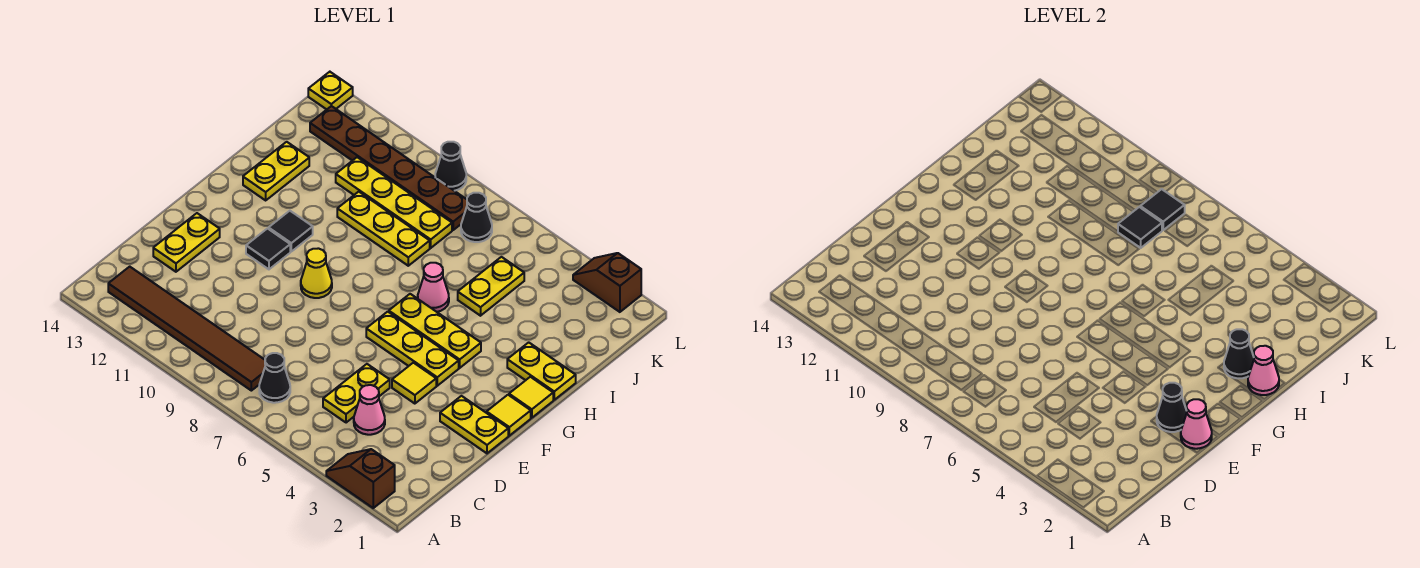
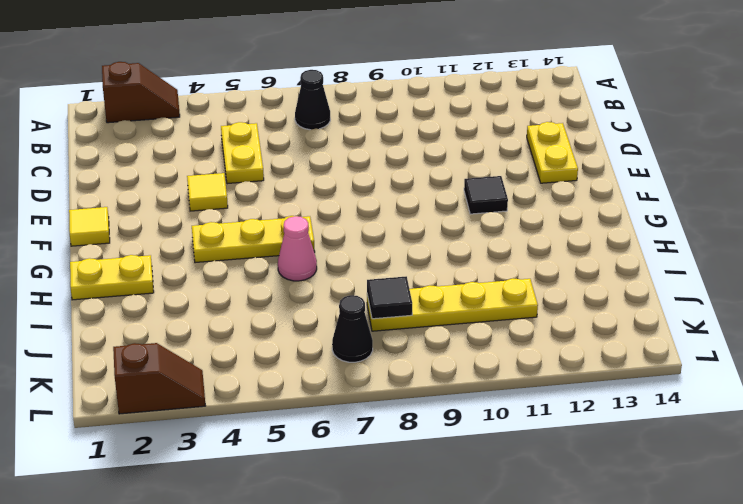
none -> brown tile B8:B13 level 1
none -> pink cone C4 level 1
none -> yellow plate E1:E2 level 1
none -> yellow plate F4:F6 level 1

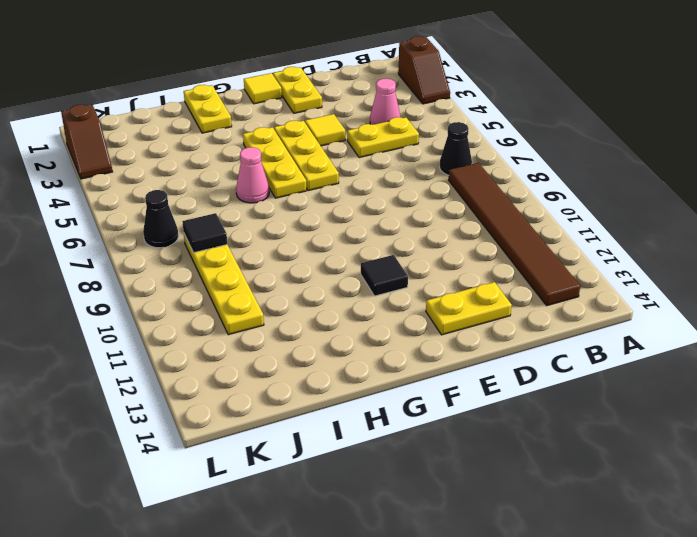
none -> yellow cone F9 level 1
none -> yellow tile G1 level 1
none -> black tile G11 level 1
none -> yellow plate H13:I13 level 1

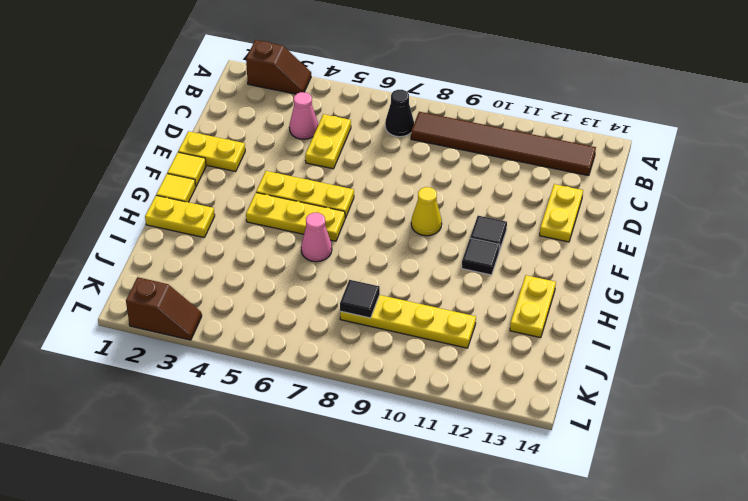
none -> yellow tile E4 level 1
none -> yellow plate I5:J5 level 1
none -> yellow plate I8:I10 level 1
none -> black cone K7 level 1

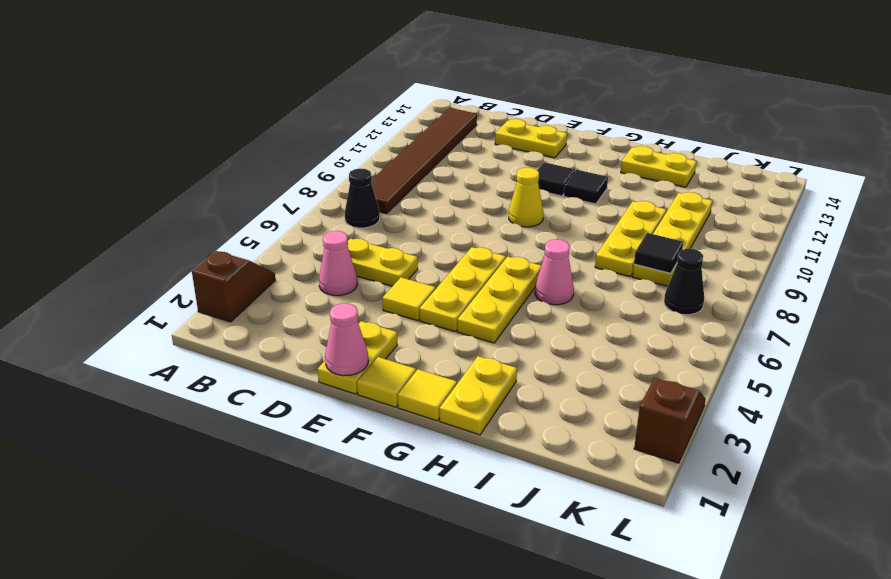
none -> yellow plate I5:J5 level 1
none -> brown plate K8:K13 level 1
none -> black cone L9 level 1
none -> yellow plate L14 level 1

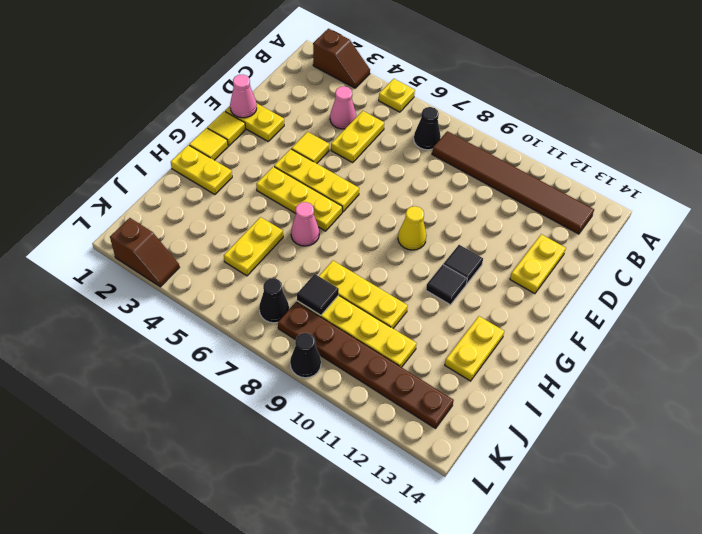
yellow plate A5 level 1 -> yellow plate L14 level 1
none -> black cone E2 level 2
none -> pink cone H1 level 2
none -> black cone H2 level 2
none -> black tile K8 level 2

